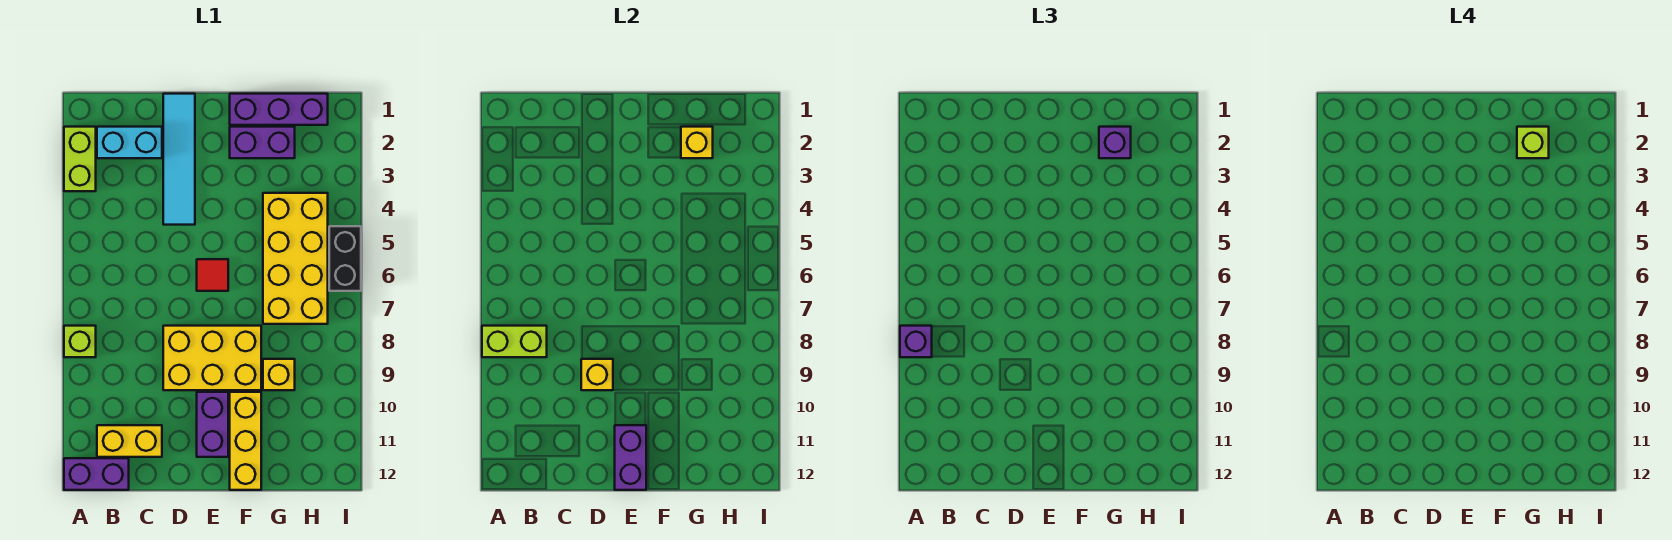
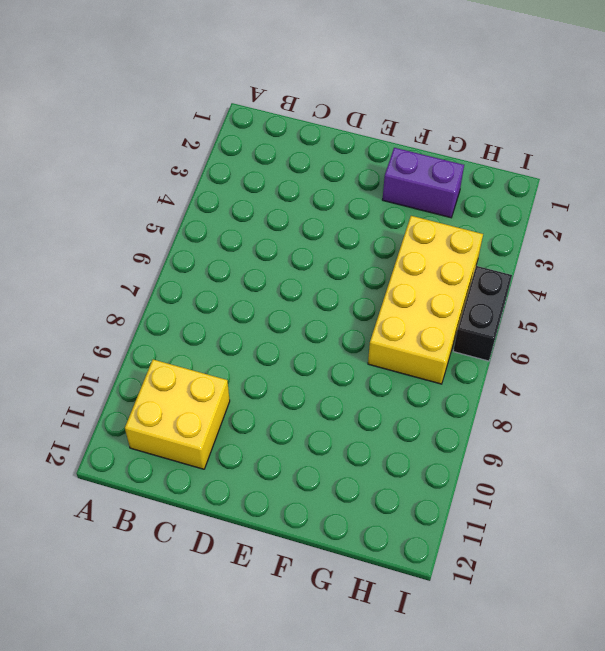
yellow brick B10:C11 level 1 -> yellow brick B11:C11 level 1
none -> lime brick A2:A3 level 1
none -> lime brick A8 level 1
none -> purple brick A12:B12 level 1

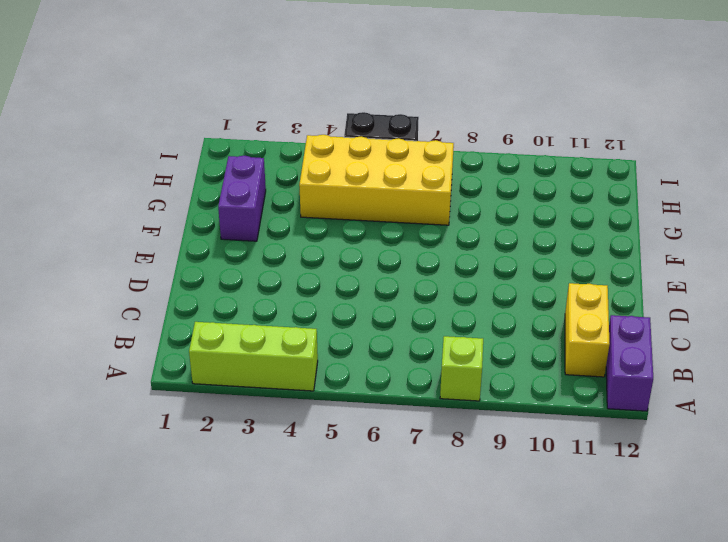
lime brick A2:A4 level 1 -> lime brick A2:A3 level 1
none -> cyan brick B2:C2 level 1
none -> cyan tile D1:D4 level 1
none -> yellow brick D8:F9 level 1

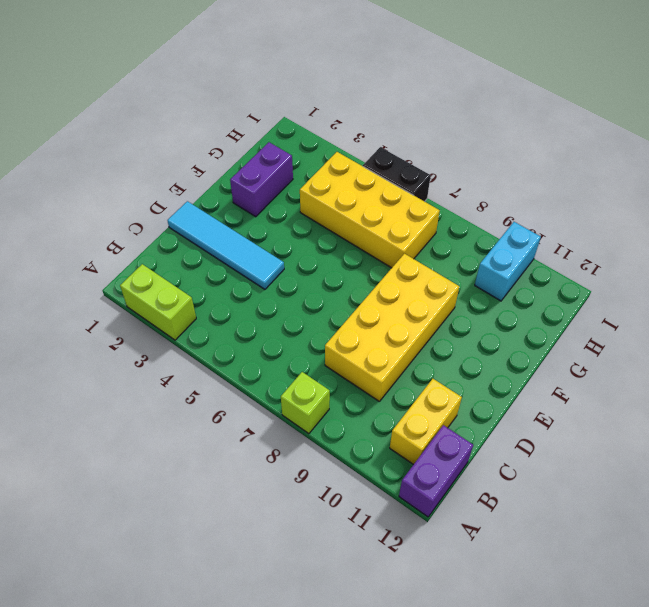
yellow brick C8:F9 level 1 -> yellow brick D8:F9 level 1
cyan brick H10:I10 level 1 -> cyan brick B2:C2 level 1
none -> red tile E6 level 1
none -> purple brick E10:E11 level 1
none -> purple brick F1:H1 level 1

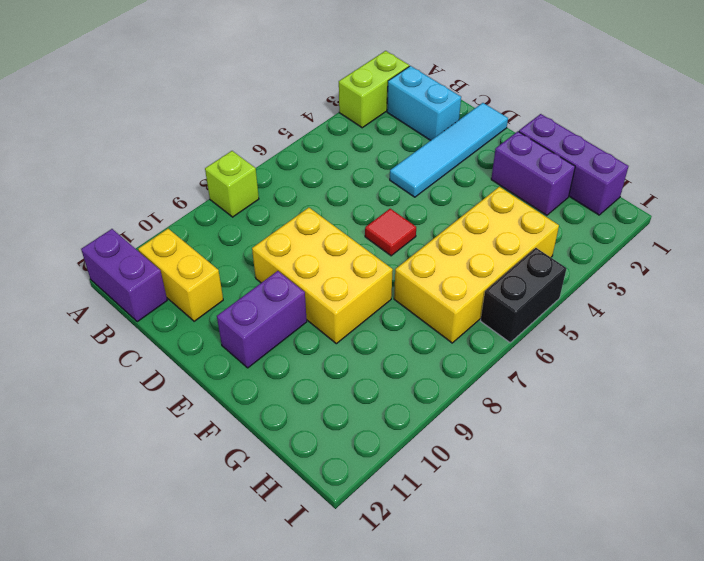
none -> yellow brick F10:F12 level 1
none -> yellow brick G9 level 1
none -> lime brick A8:B8 level 2

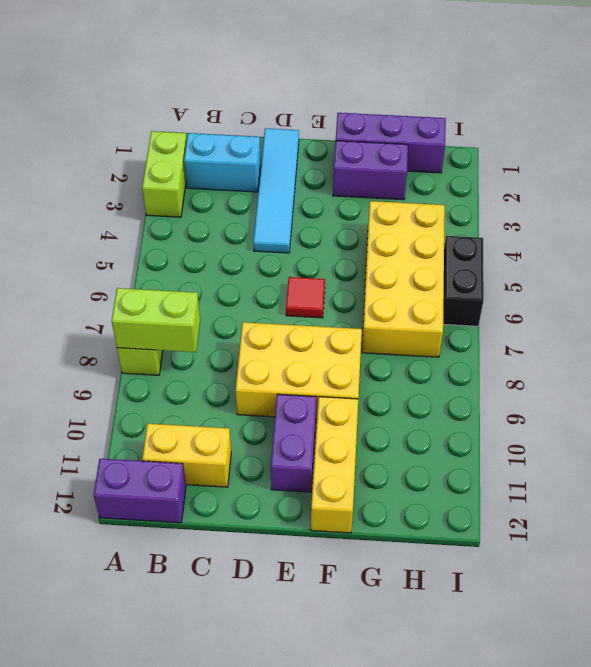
none -> yellow brick G9 level 1
none -> yellow brick D9 level 2
none -> purple brick E11:E12 level 2

